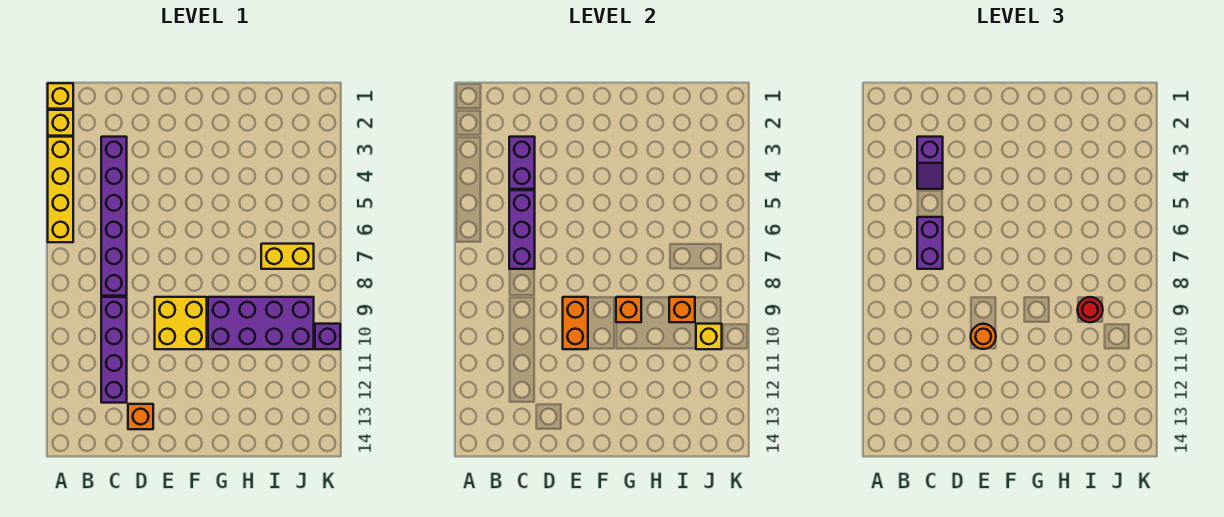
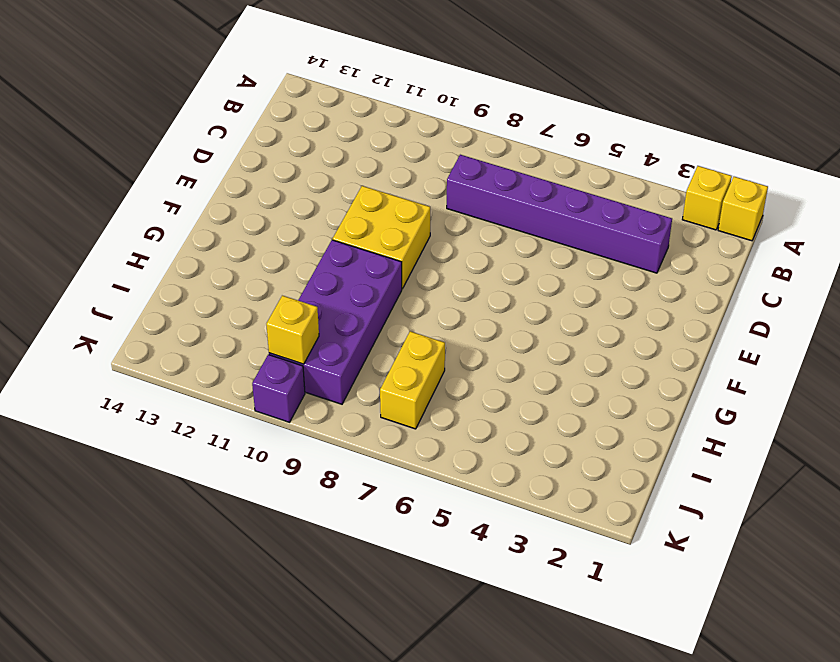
none -> yellow brick A3:A6 level 1
none -> purple brick C9:C12 level 1
none -> orange brick D13 level 1

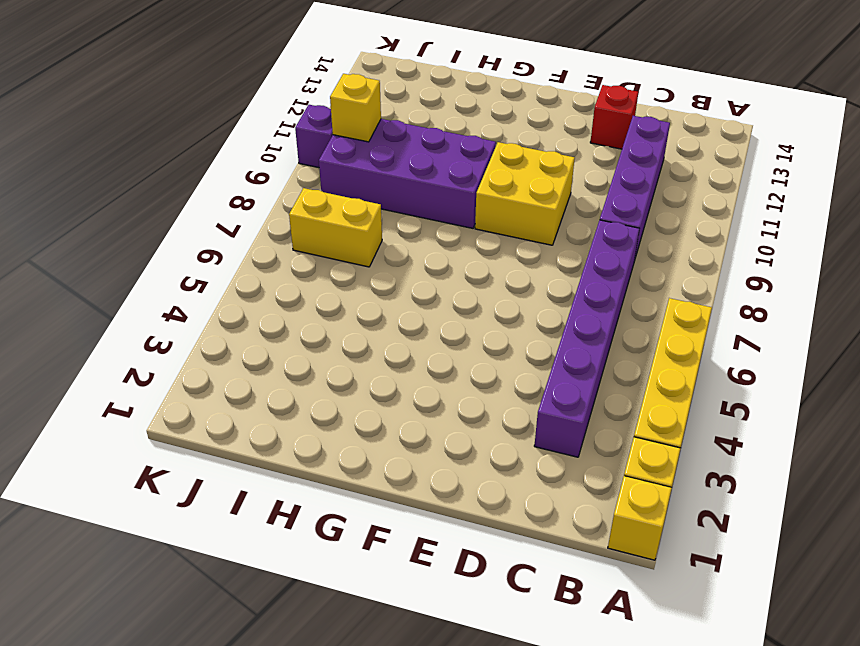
red brick D13 level 1 -> orange brick D13 level 1
none -> purple brick C3:C4 level 2
none -> purple brick C5:C7 level 2
none -> orange brick E9:E10 level 2

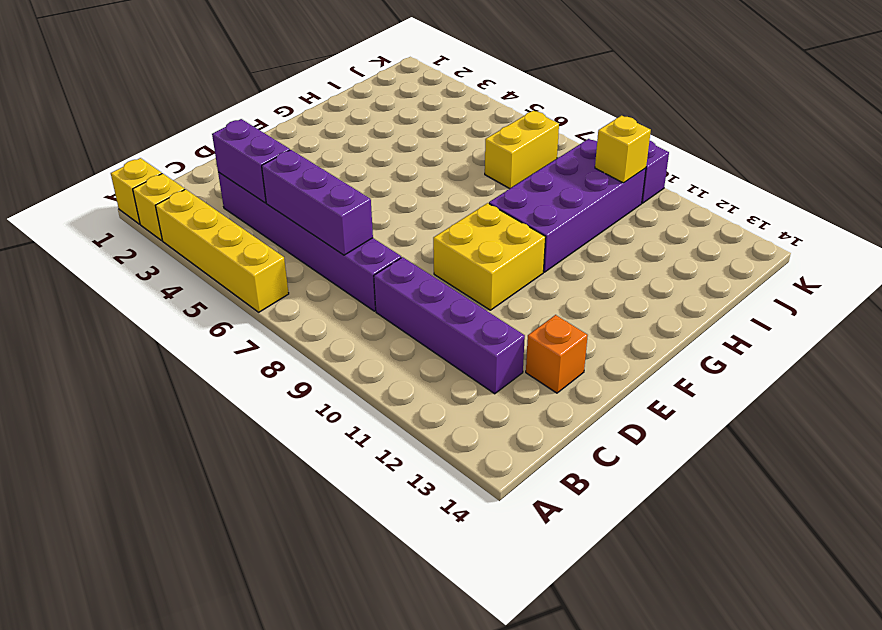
none -> orange brick E9:E10 level 2
none -> orange brick G9 level 2
none -> orange brick I9 level 2

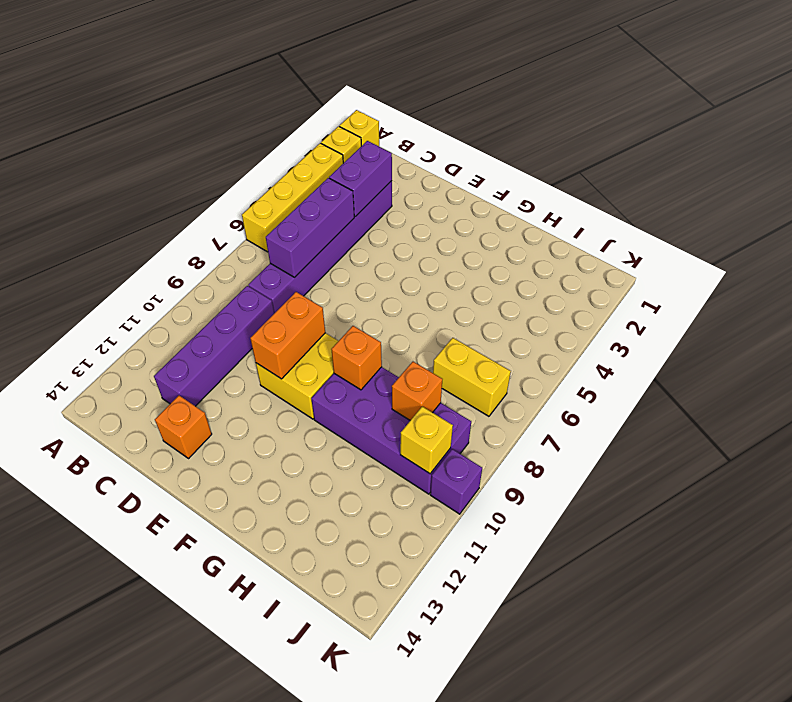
none -> purple slope C3:C4 level 3 top 3
none -> purple brick C6:C7 level 3
none -> orange round brick E10 level 3

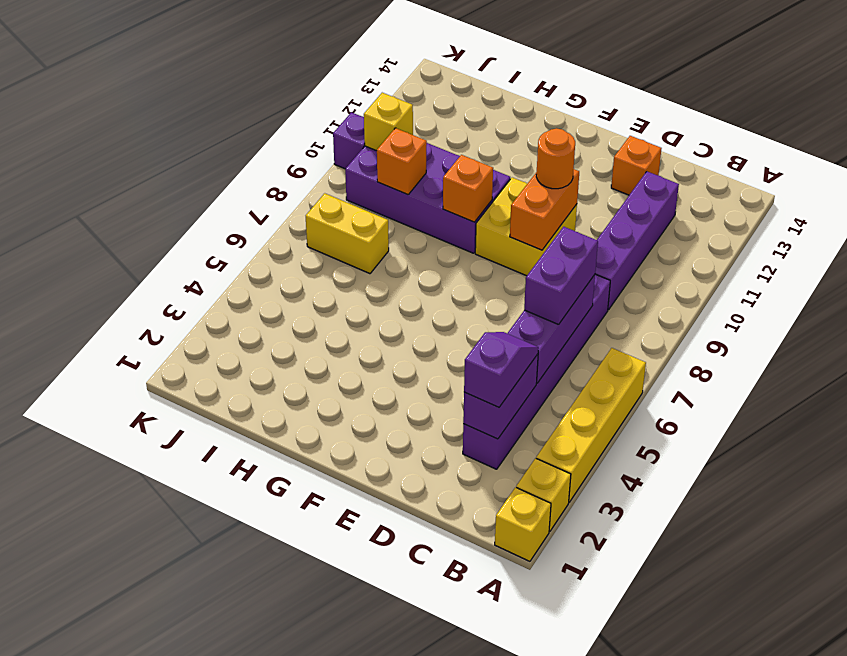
none -> red round brick I9 level 3

